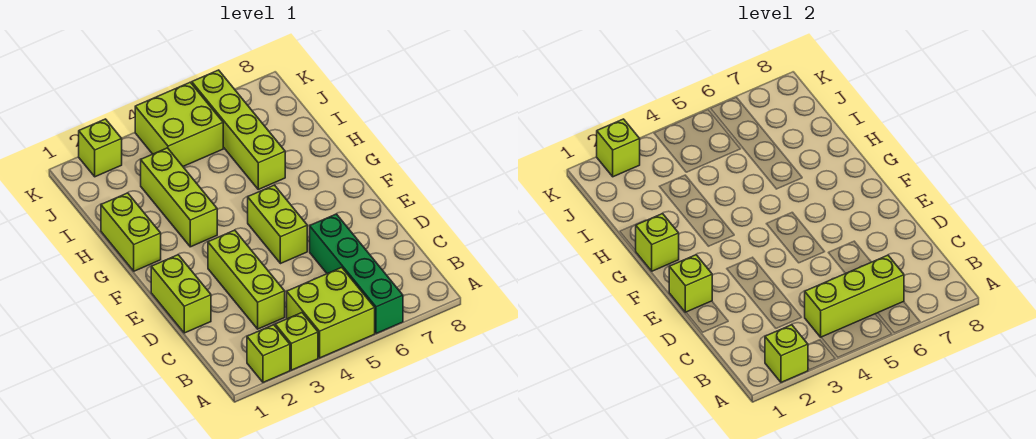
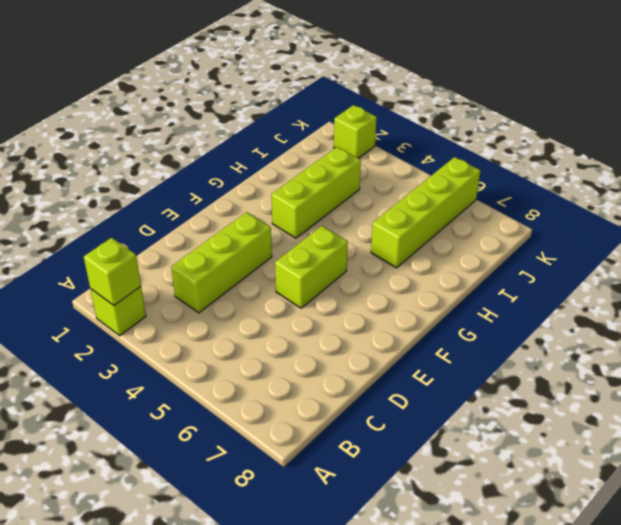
none -> lime brick A3 level 1
none -> lime brick A4:B5 level 1
none -> green brick A6:D6 level 1

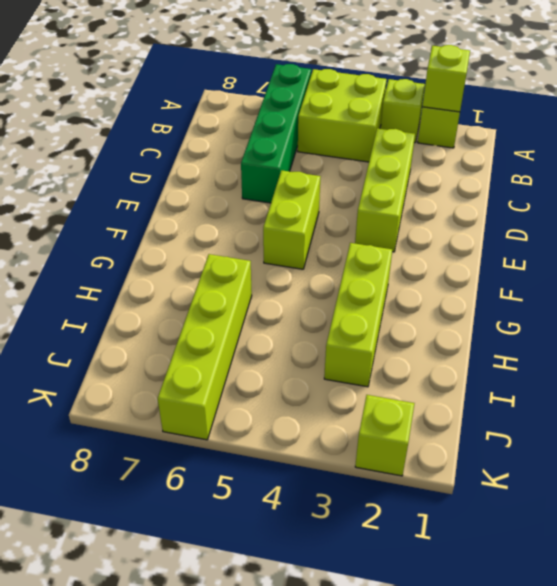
none -> lime brick D1:E1 level 1
none -> lime brick G1:H1 level 1
none -> lime brick J4:K5 level 1

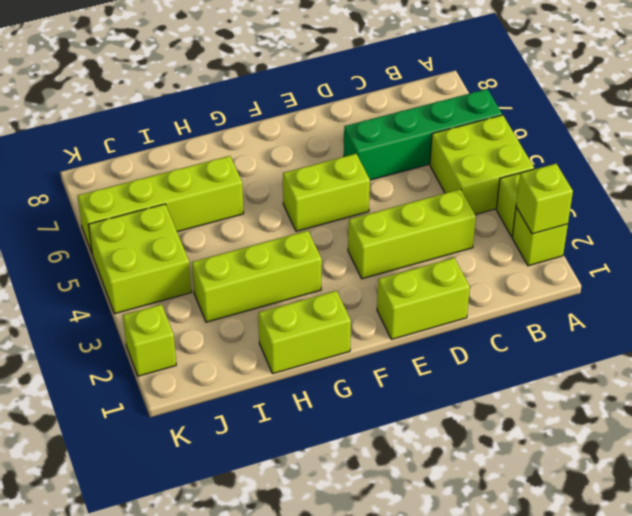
none -> lime brick B4:B6 level 2
none -> lime brick E1 level 2
none -> lime brick G1 level 2

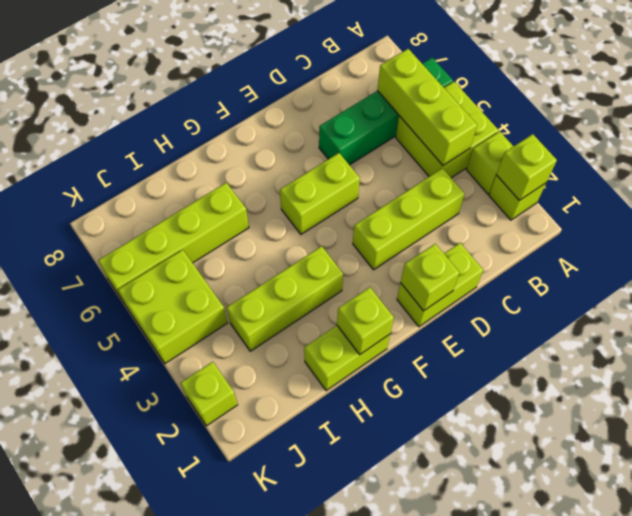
none -> lime brick K2 level 2

